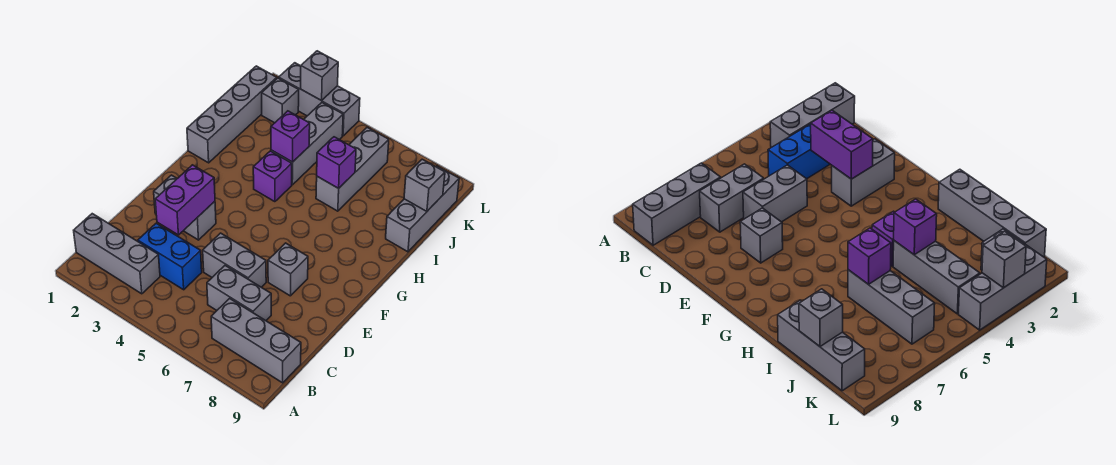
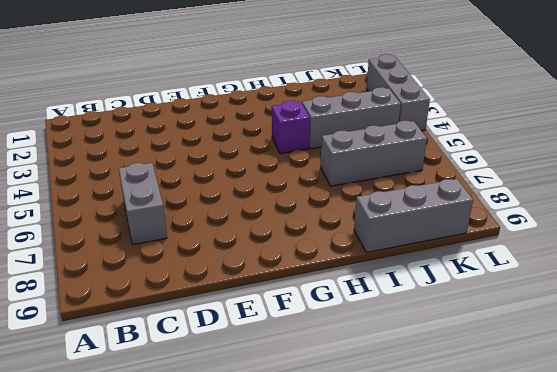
none -> grey brick B1:B3 level 1
none -> grey brick B7:B9 level 1
none -> blue brick C3:C4 level 1

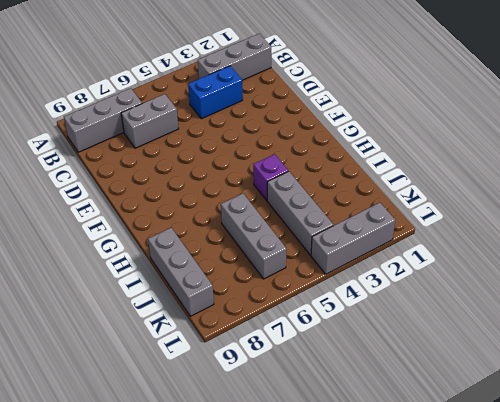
none -> grey brick D5:D6 level 1
none -> grey brick E2:E3 level 1
none -> grey brick E7 level 1

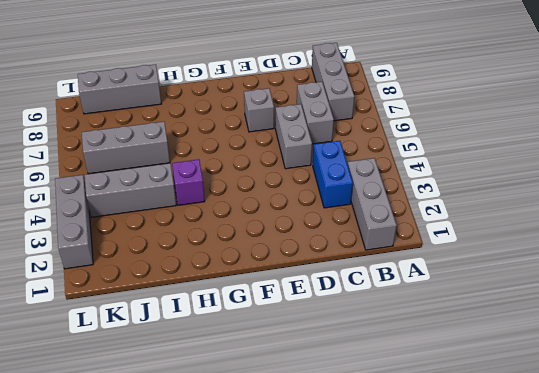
none -> grey brick E2:E3 level 1
none -> grey brick H1:K1 level 1
none -> grey brick K2 level 1

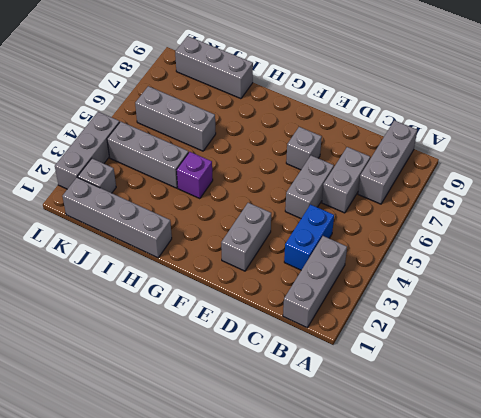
none -> purple brick D3:E3 level 2
none -> purple brick I4 level 2
none -> purple brick I6 level 2

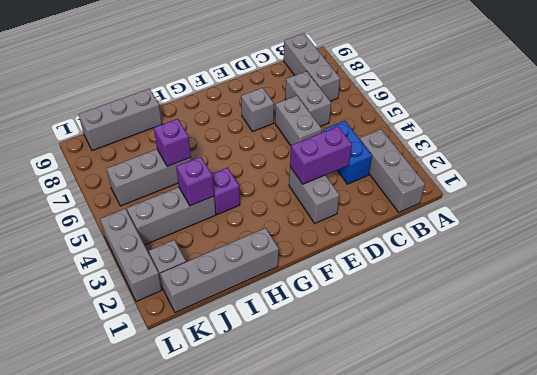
none -> grey brick J9 level 2
none -> grey brick L3 level 2

